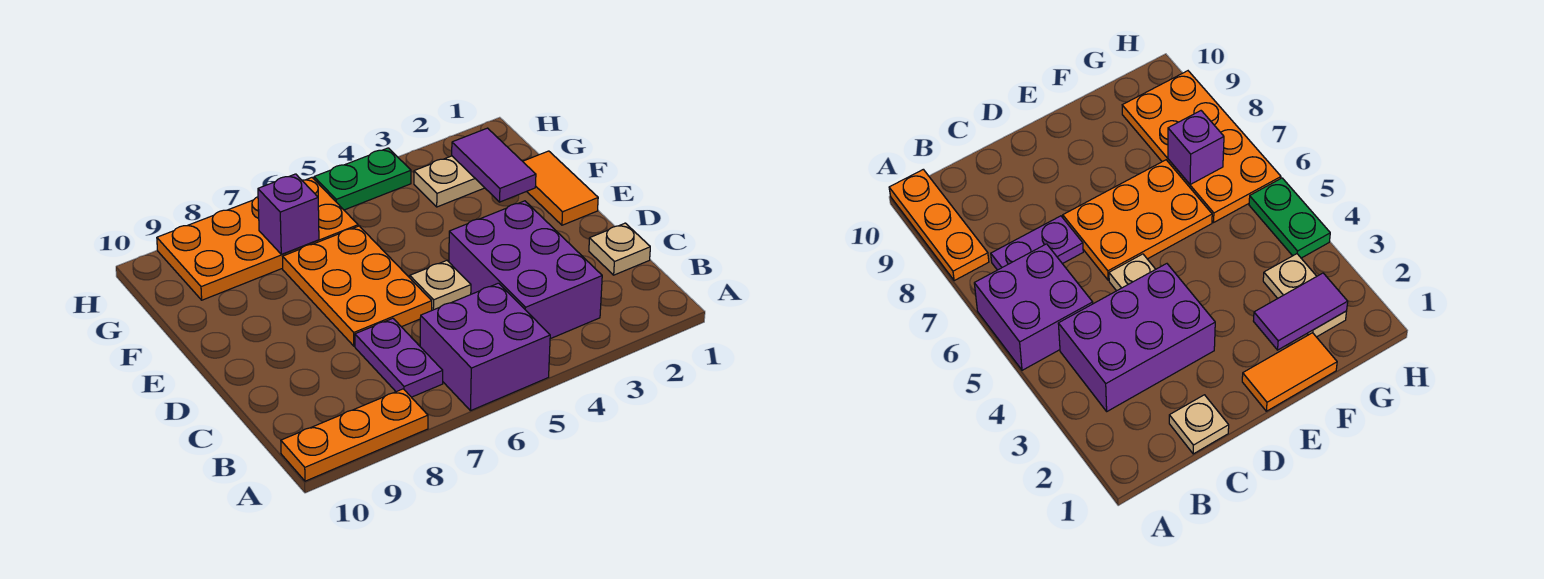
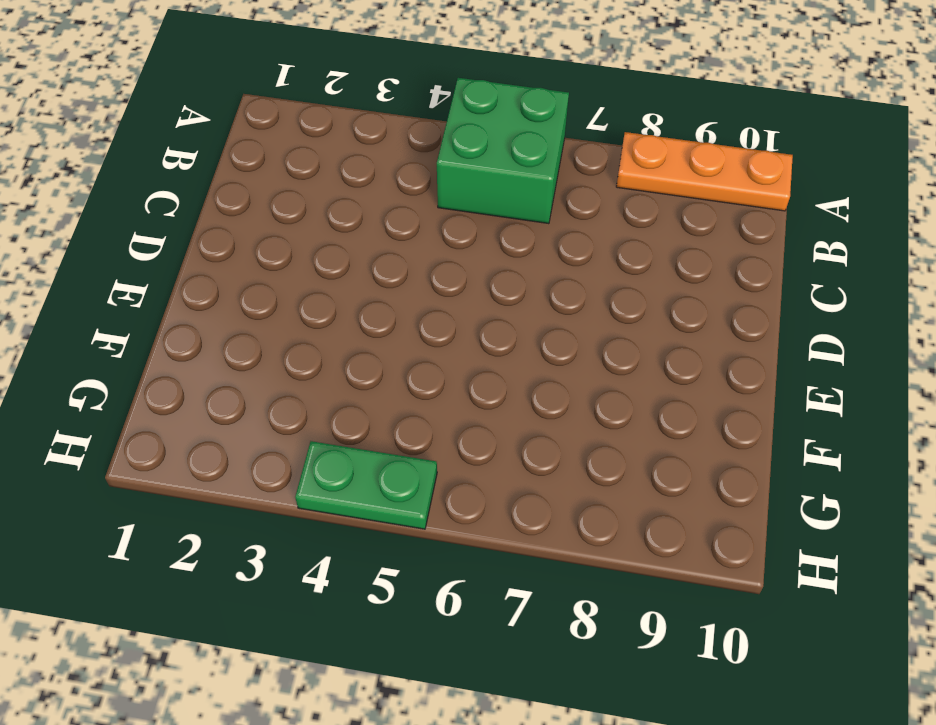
green brick A5:B6 level 1 -> purple brick A5:B6 level 1
none -> purple brick B3:D4 level 1
none -> purple plate B7:C7 level 1
none -> tan plate C1 level 1

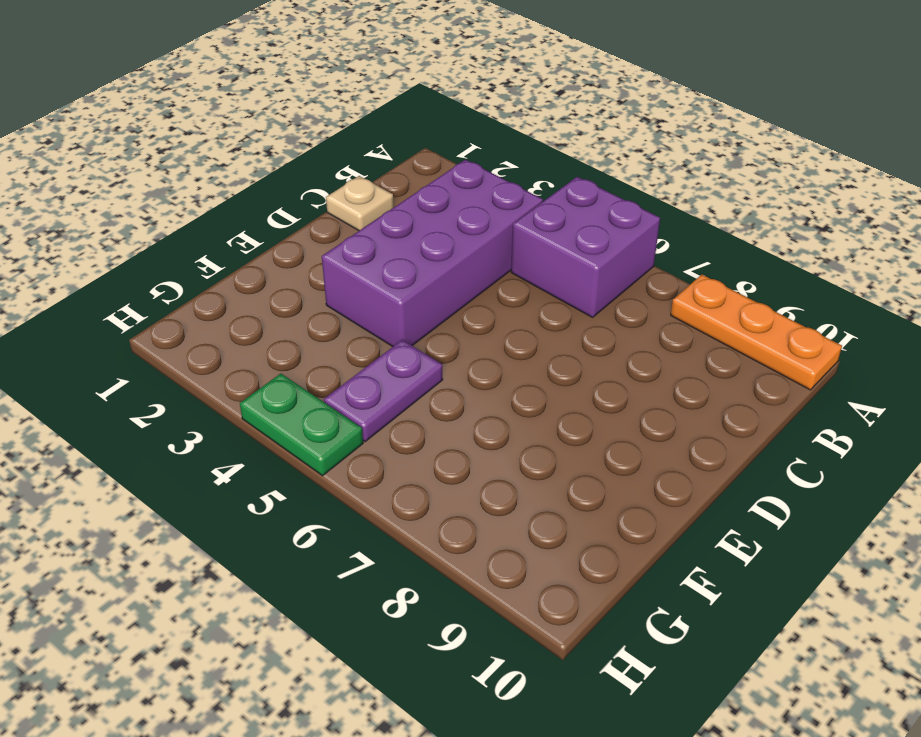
purple brick B3:E4 level 1 -> purple brick B3:D4 level 1
purple plate F5:G5 level 1 -> purple plate B7:C7 level 1
none -> tan plate D5 level 1
none -> orange plate D6:F7 level 1
none -> orange tile E1:F1 level 1

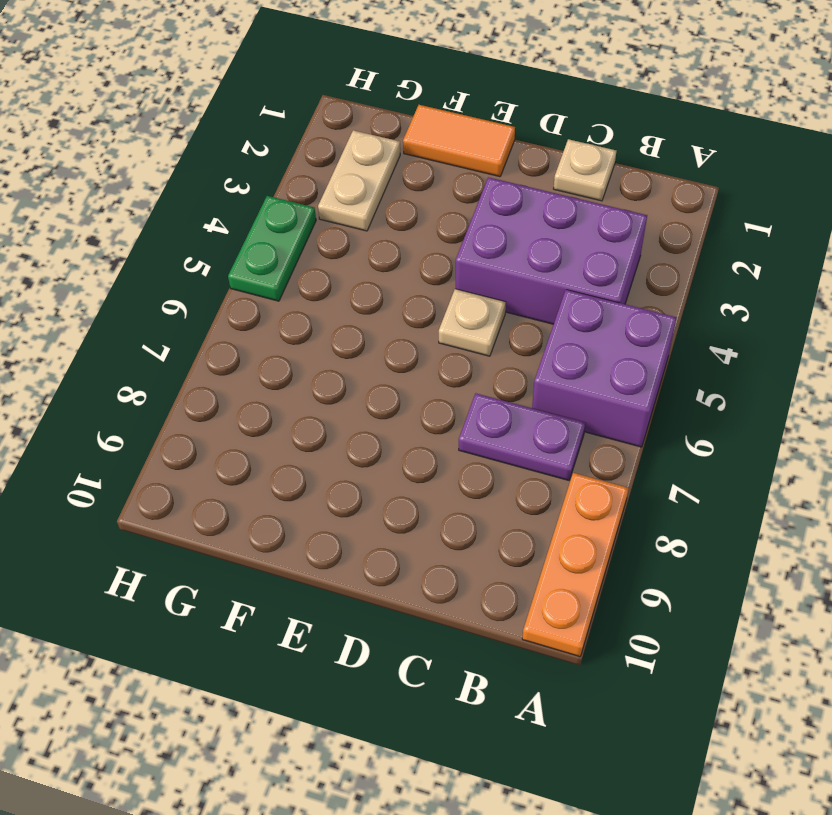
none -> orange plate D6:F7 level 1
none -> orange plate G6:H9 level 1
none -> purple tile F2:G2 level 2

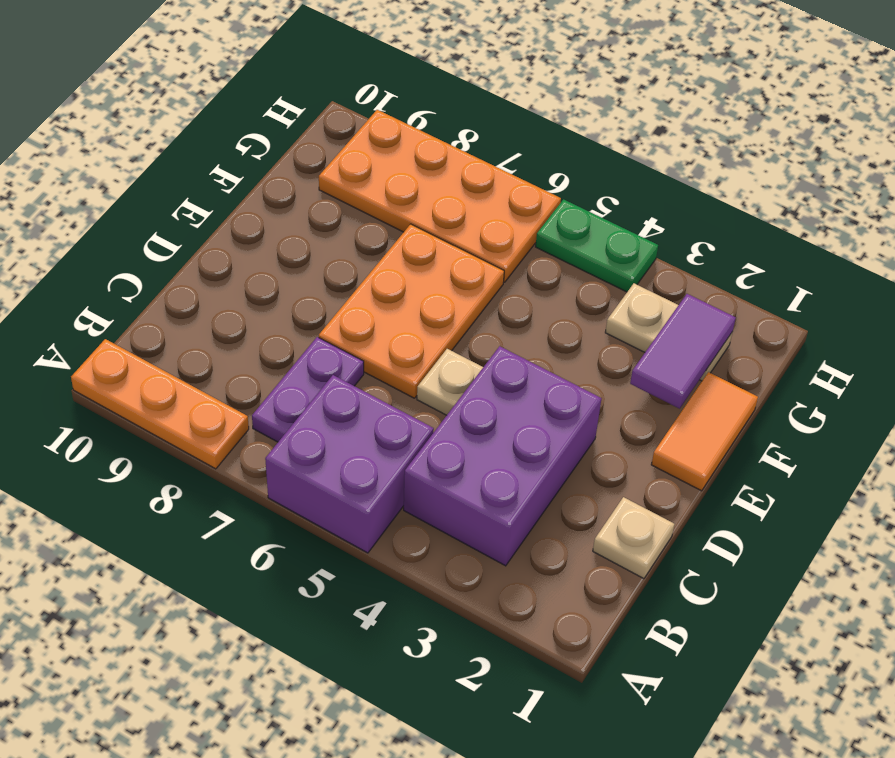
none -> purple brick G7 level 2

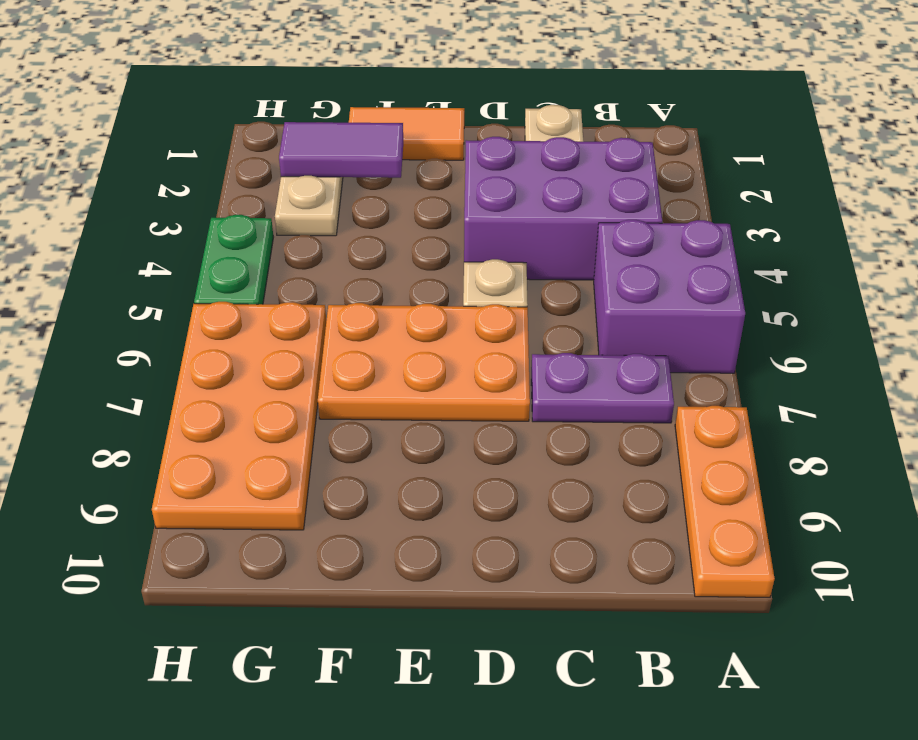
none -> purple brick G7 level 2

